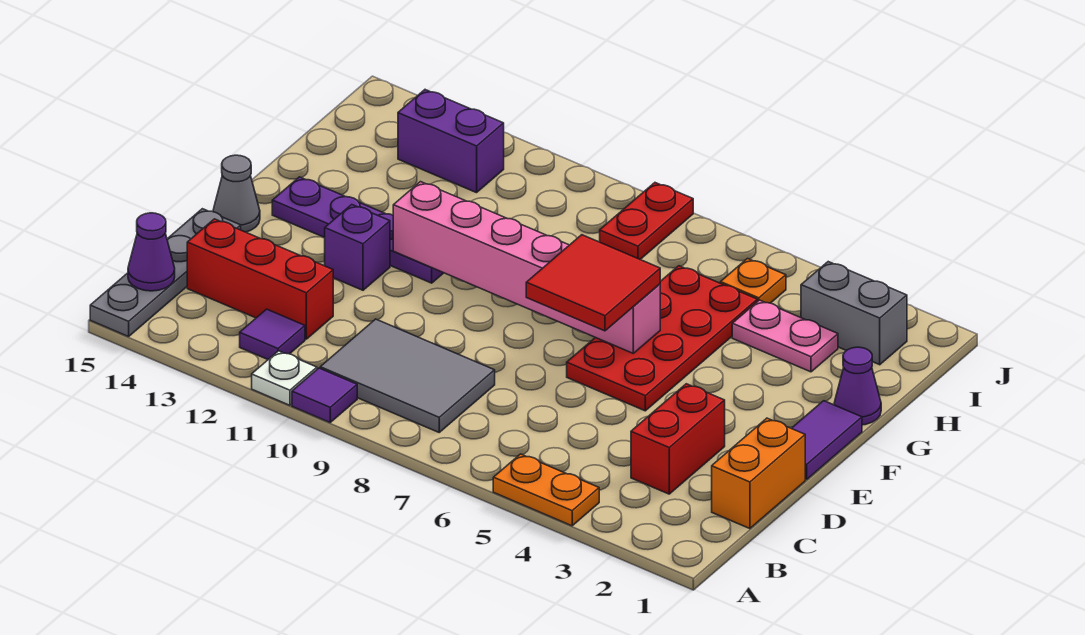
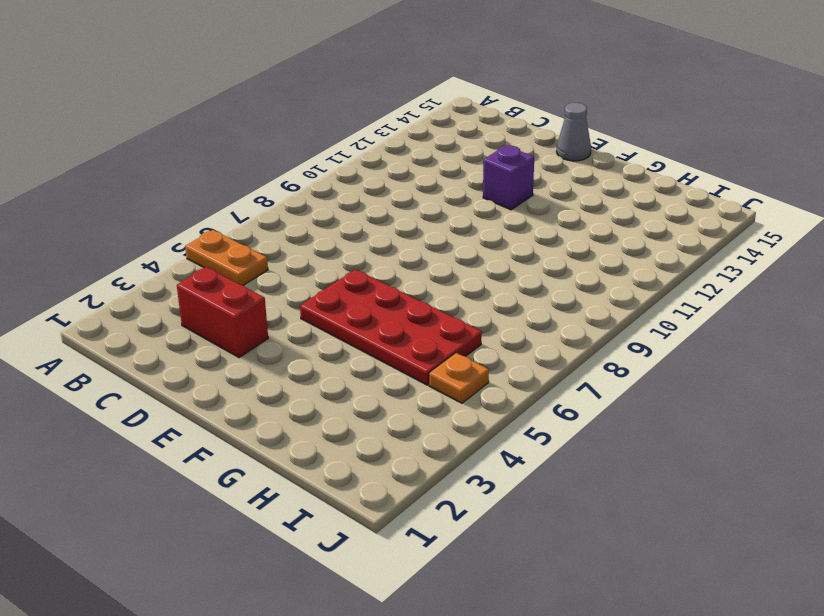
orange plate A5:B5 level 1 -> orange plate A4:A5 level 1
none -> purple tile A10 level 1
none -> white plate A11 level 1
none -> grey plate A15:D15 level 1

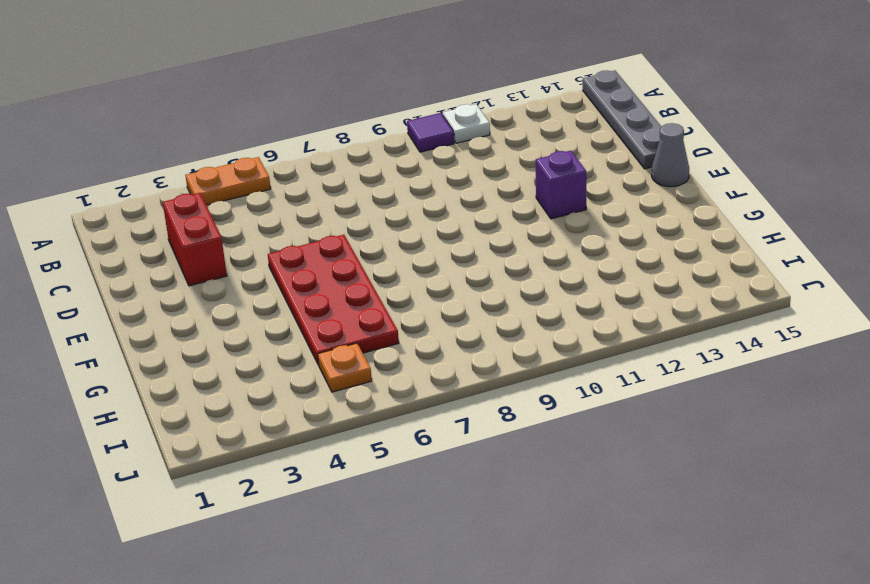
none -> grey tile B8:C10 level 1
none -> purple tile B12 level 1
none -> orange brick C1:D1 level 1

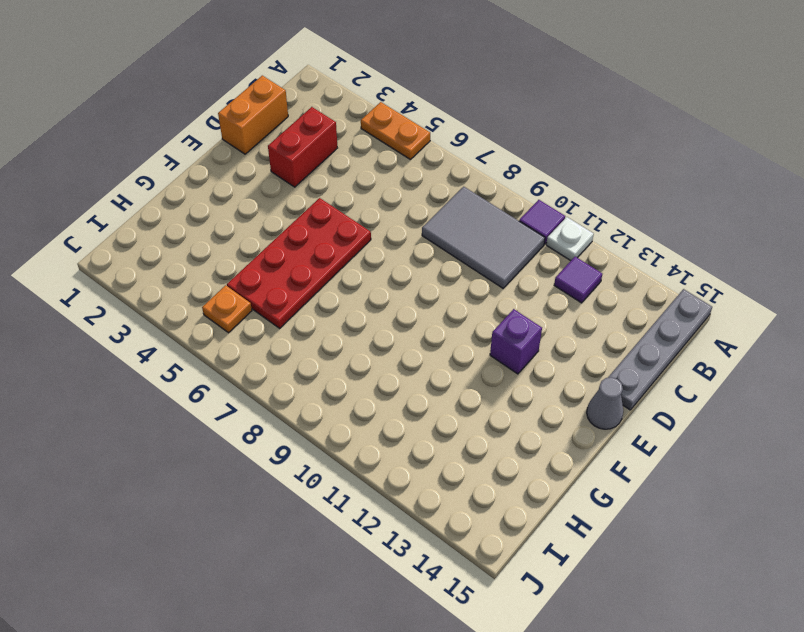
none -> red brick C12:C14 level 1
none -> purple tile E1:F1 level 1
none -> purple plate F11:F14 level 1

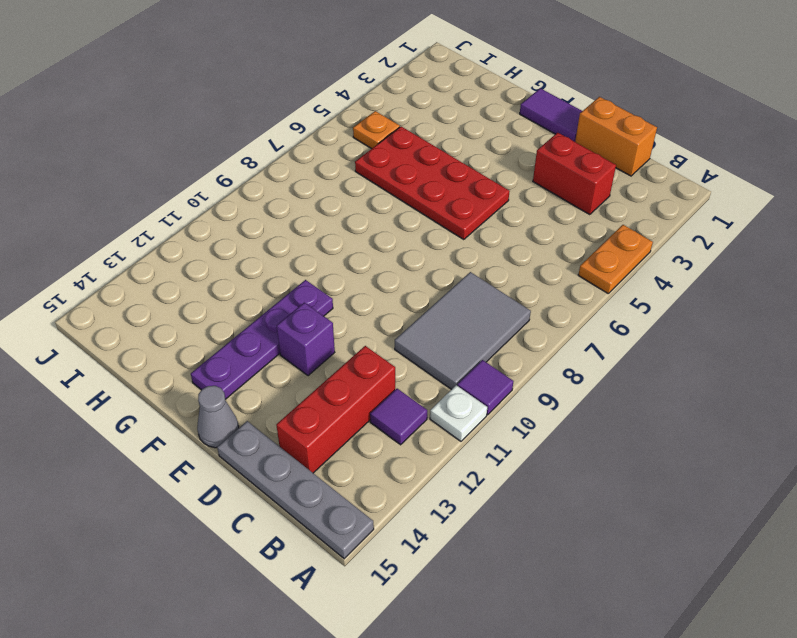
none -> purple cone G1 level 1
none -> pink plate H3:H4 level 1
none -> grey brick I2:I3 level 1

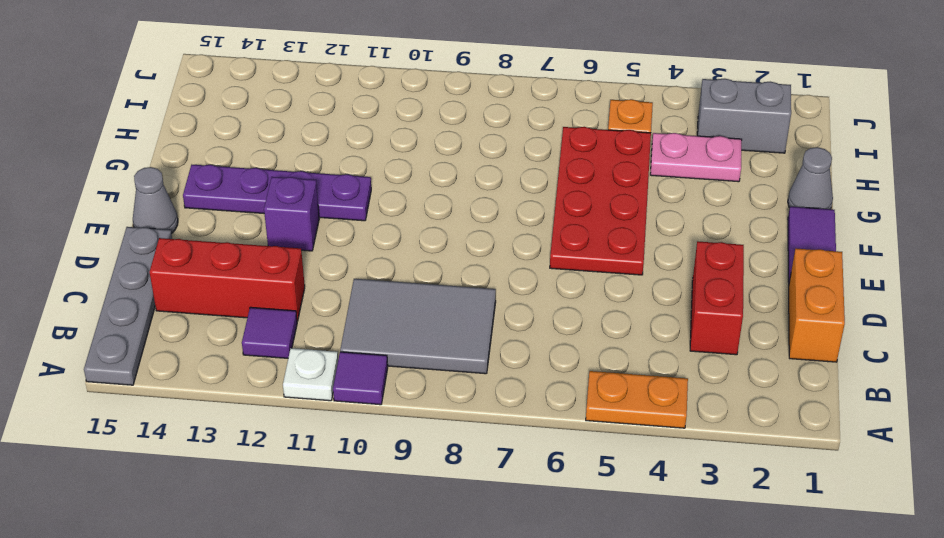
grey cone G1 level 1 -> purple cone G1 level 1
none -> red plate I8:J8 level 1
none -> purple brick I12:I13 level 1
none -> purple cone B15 level 2

